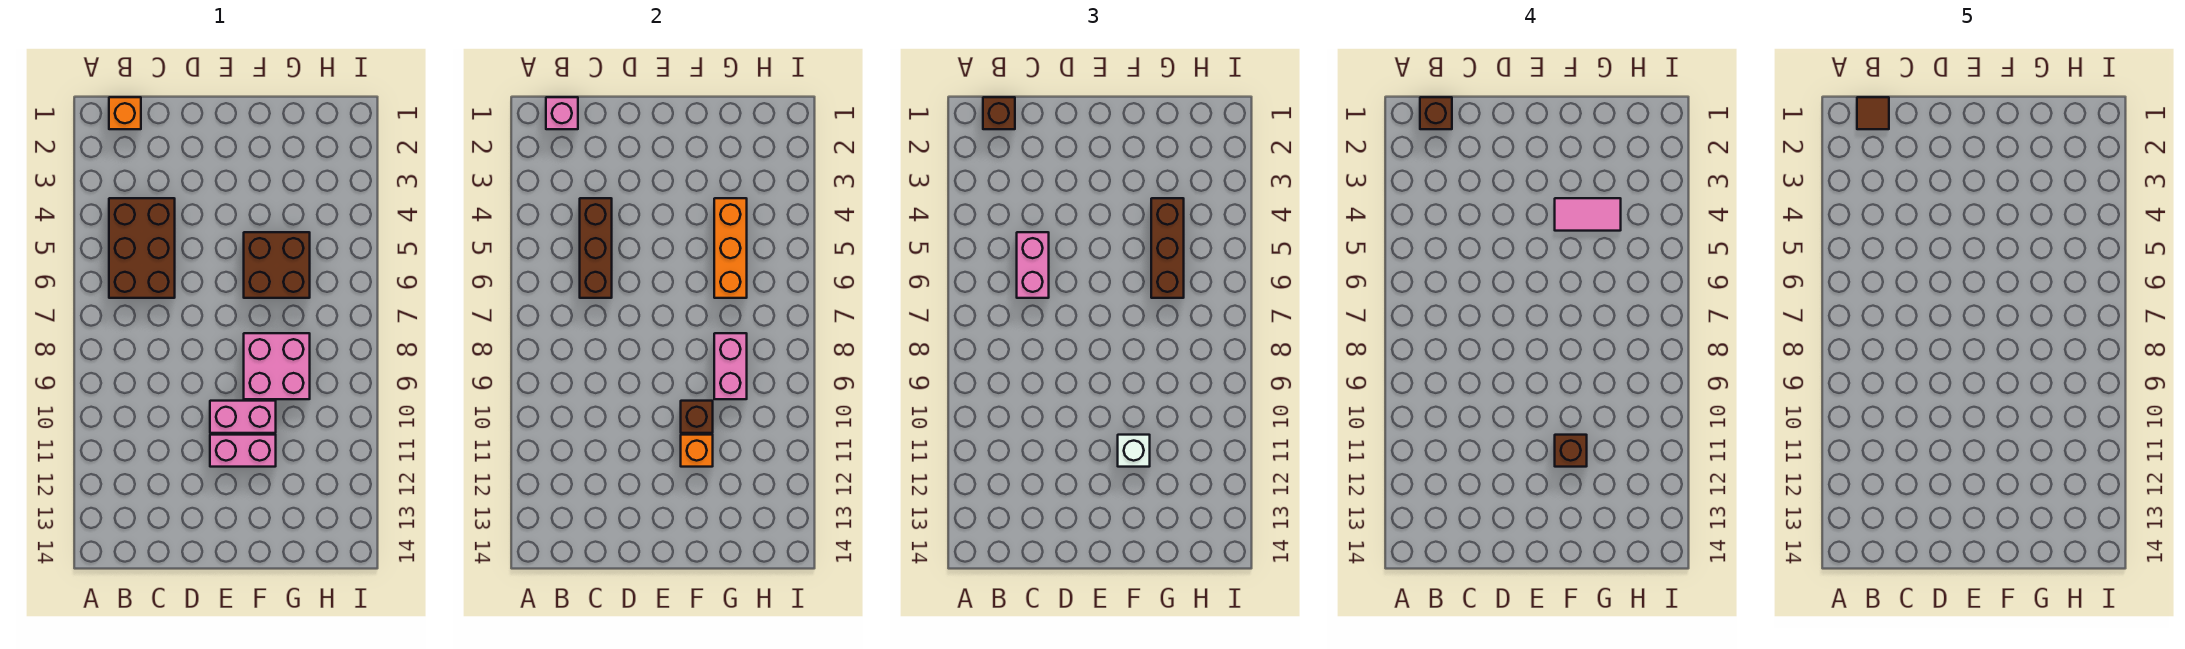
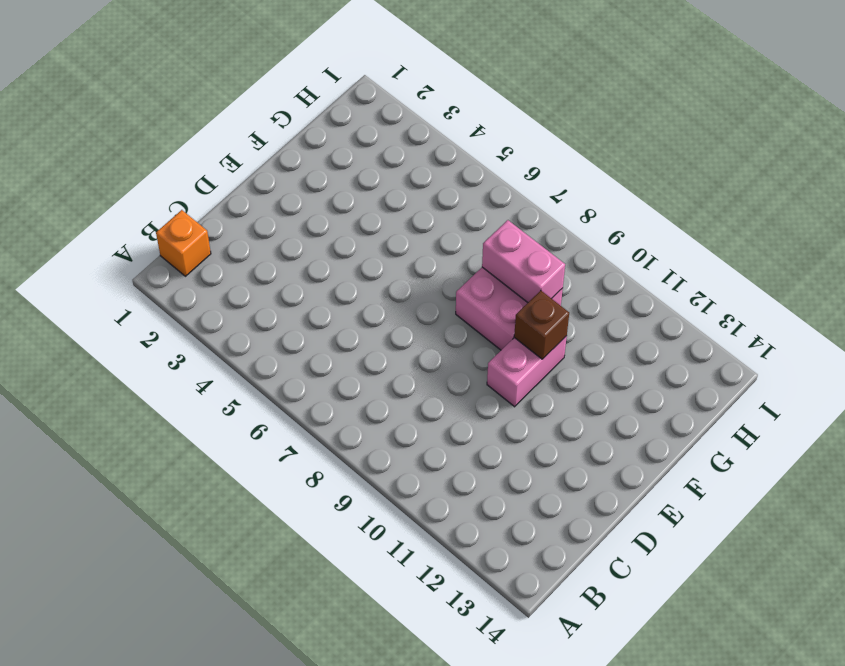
none -> brown brick B4:C6 level 1
none -> pink brick E11:F11 level 1
none -> brown brick F5:G6 level 1

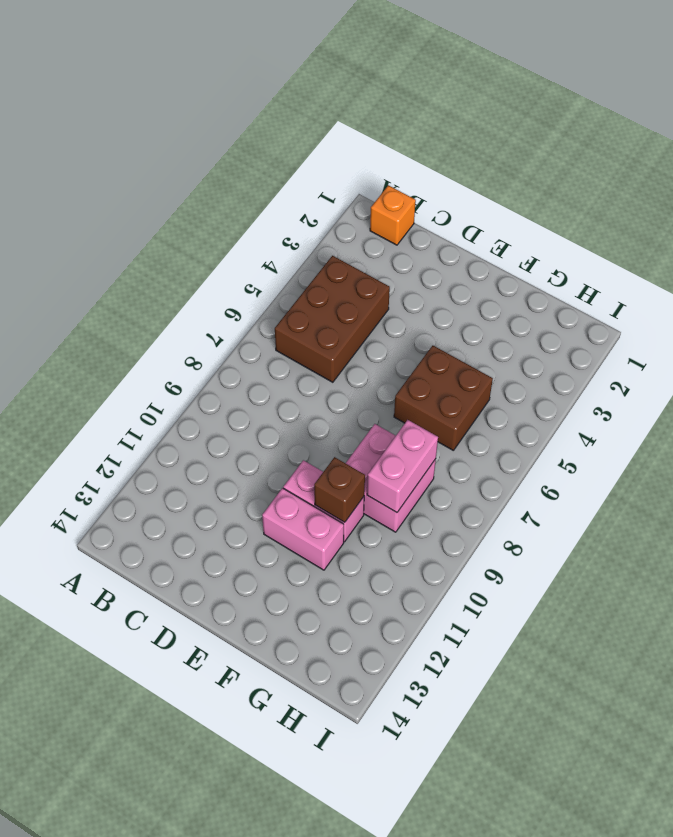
none -> pink brick B1 level 2
none -> brown brick C4:C6 level 2
none -> orange brick F11 level 2

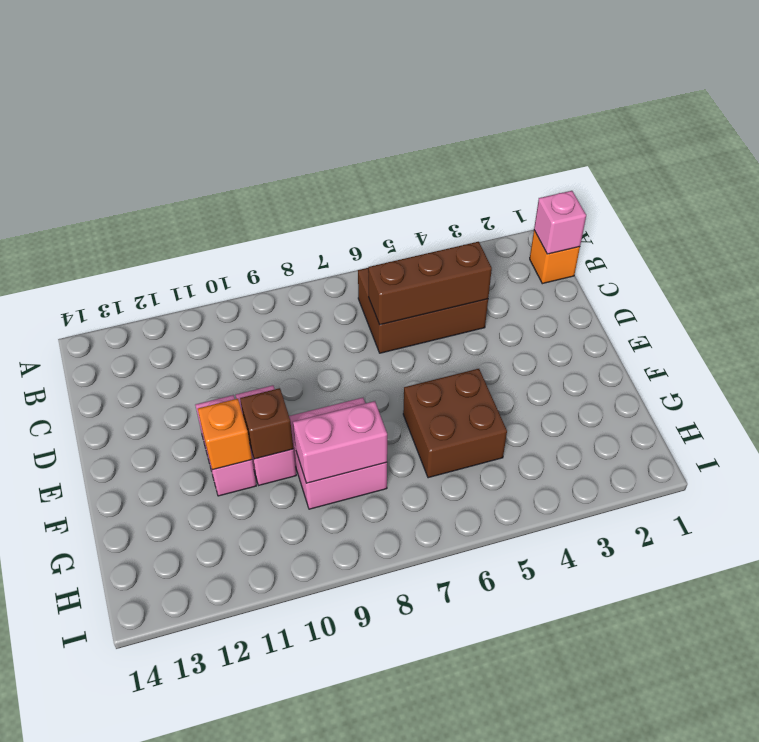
none -> orange brick G4:G6 level 2
none -> brown brick B1 level 3
none -> pink brick C5:C6 level 3

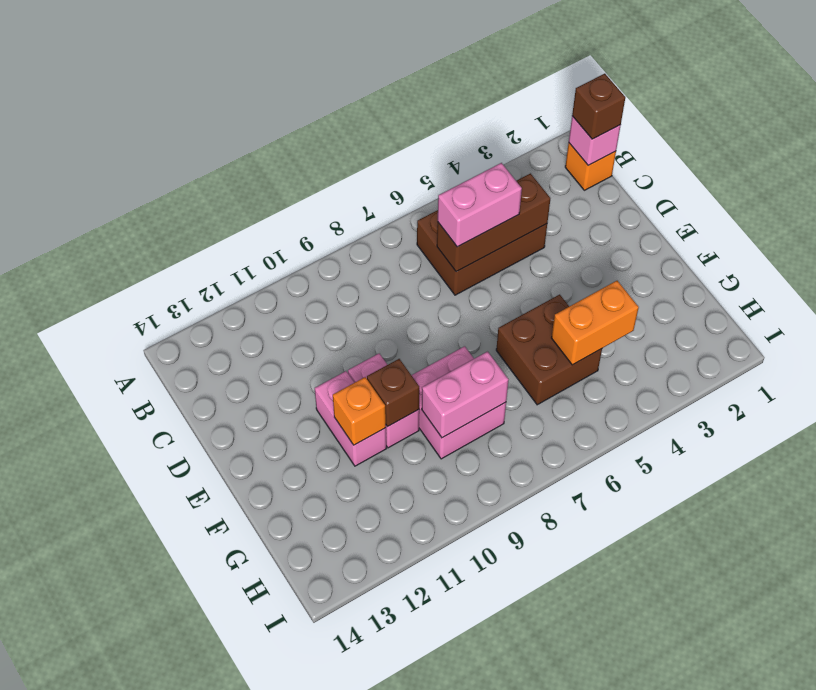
orange brick G4:G5 level 2 -> orange brick G4:G6 level 2
none -> white brick F11 level 3
none -> brown brick G4:G6 level 3
none -> brown brick B1 level 4

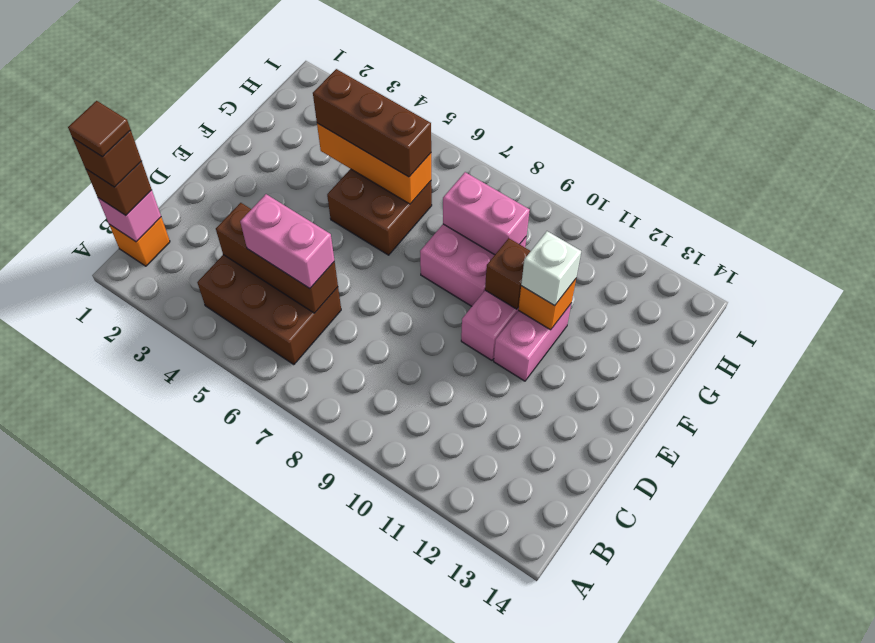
none -> pink tile F4:G4 level 4
none -> brown brick F11 level 4

